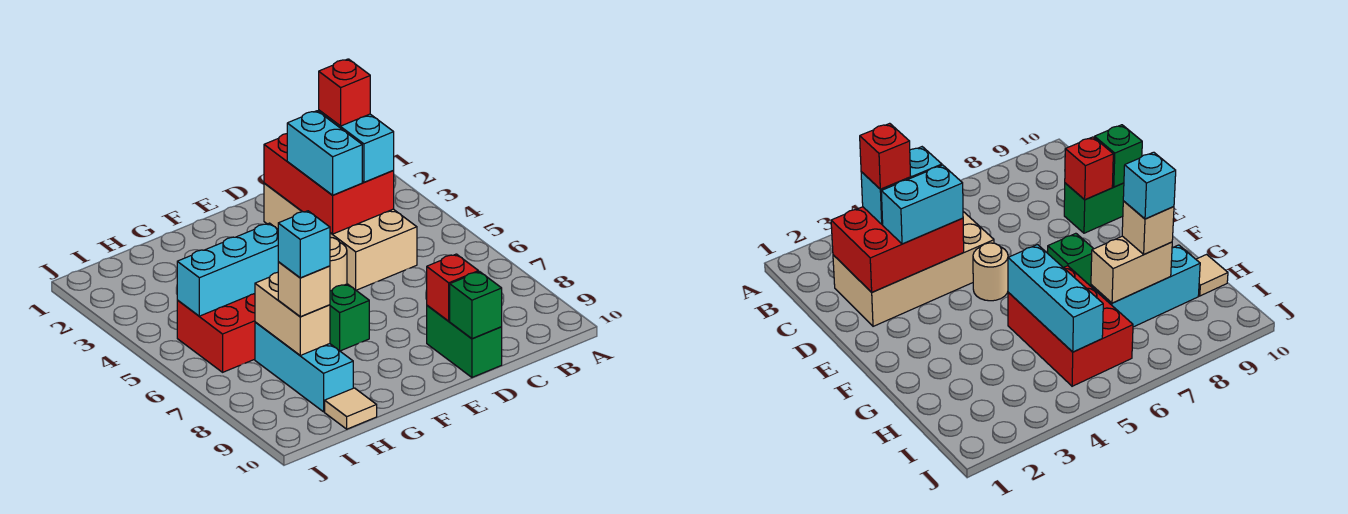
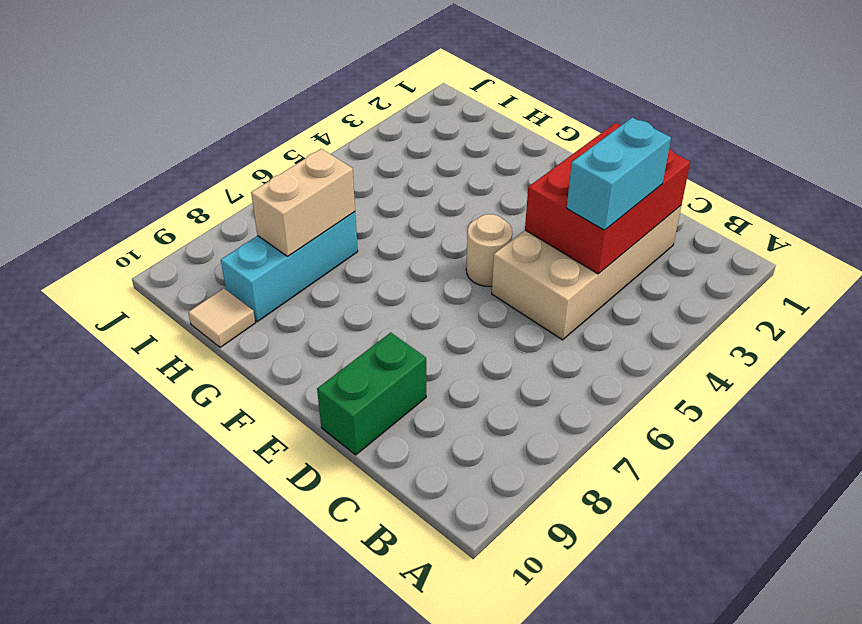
none -> green brick F7 level 1
none -> red brick G5:I6 level 1
none -> red brick D9 level 2

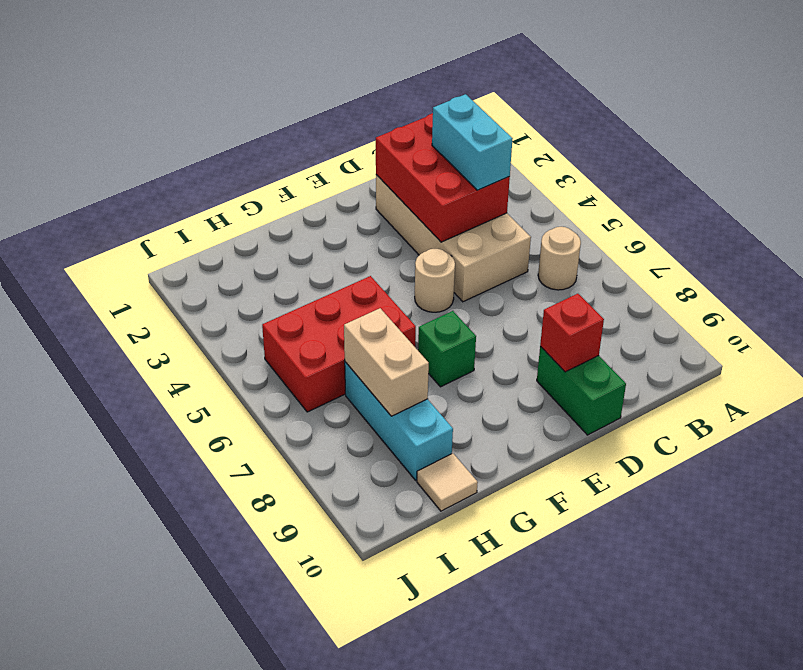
tan round brick B6 level 1 -> none
none -> green brick D10 level 2
none -> cyan brick G5:I5 level 2
none -> cyan brick D3:D4 level 3

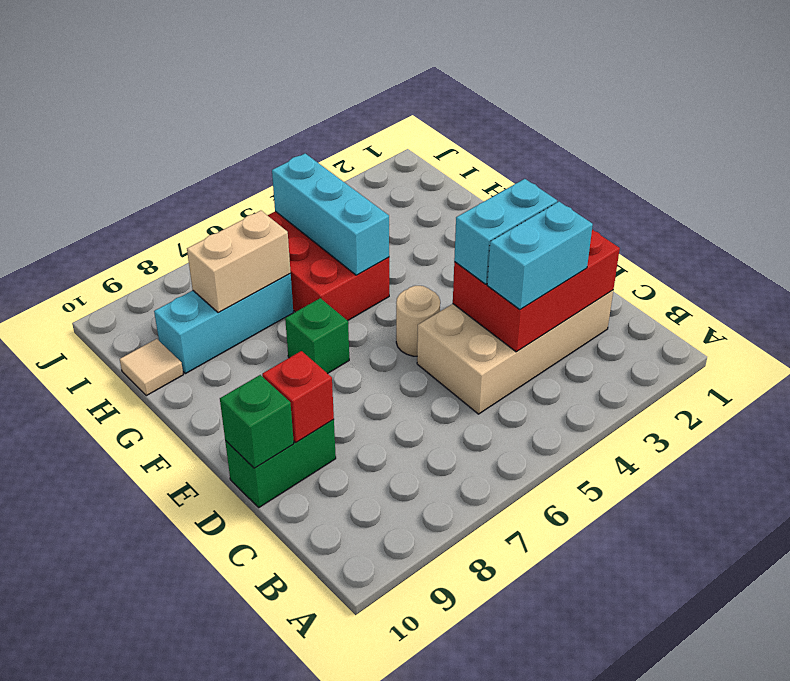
none -> tan brick H8 level 3
none -> red brick C3 level 4
none -> cyan brick H8 level 4

